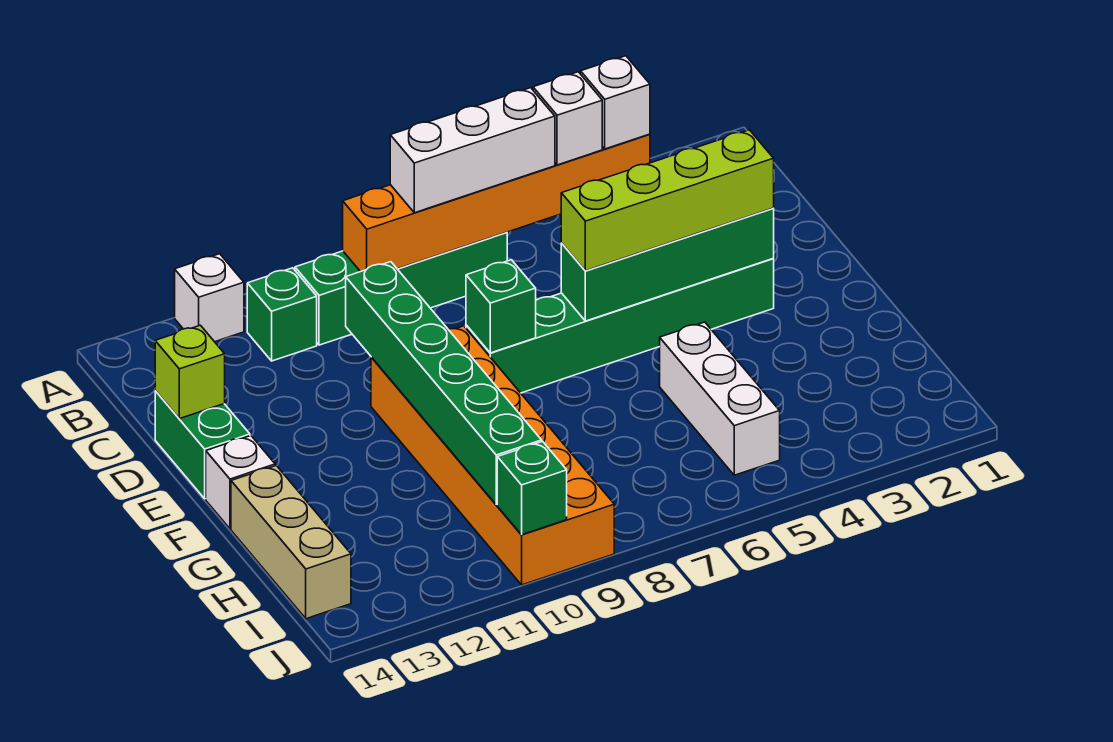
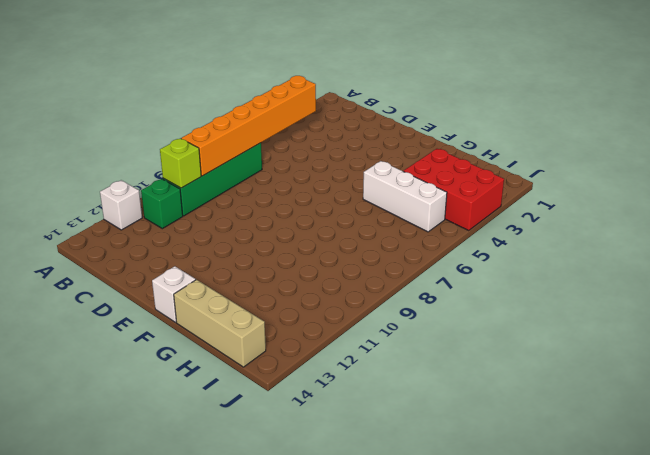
lime brick B10 level 2 -> lime brick D14 level 2
red brick H3:J4 level 1 -> none
none -> green brick D14:E14 level 1
none -> green brick E3:E8 level 1
none -> orange brick E9:J10 level 1

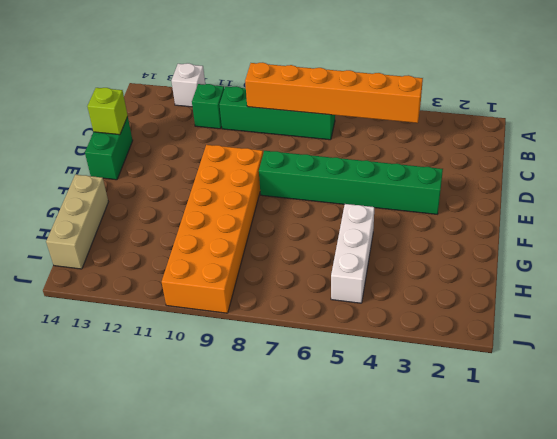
none -> white brick F14 level 1
none -> green brick D10:I10 level 2
none -> green brick E3:E6 level 2

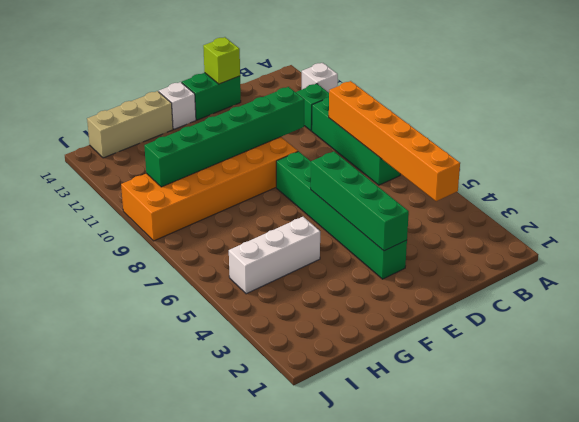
none -> green brick E8 level 2
none -> green brick J10 level 2
none -> white brick B4 level 3

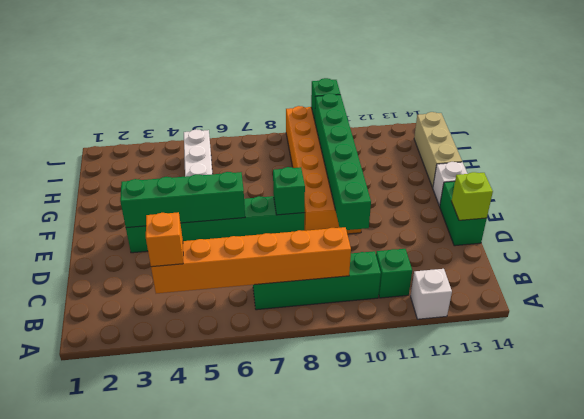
orange brick B4 level 3 -> white brick B4 level 3
none -> white brick B5 level 3
none -> white brick B6:B8 level 3
none -> lime brick E3:E6 level 3

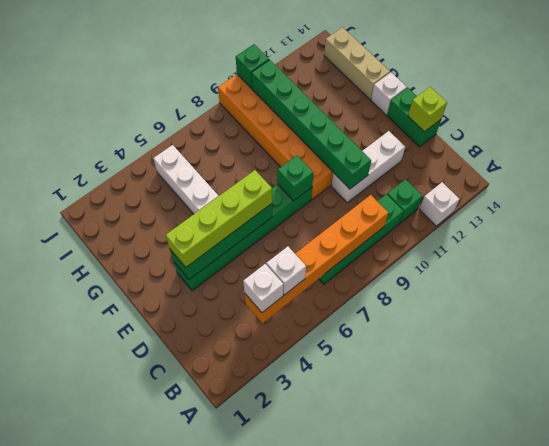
white brick D10:D12 level 1 -> white brick B6:B8 level 3

